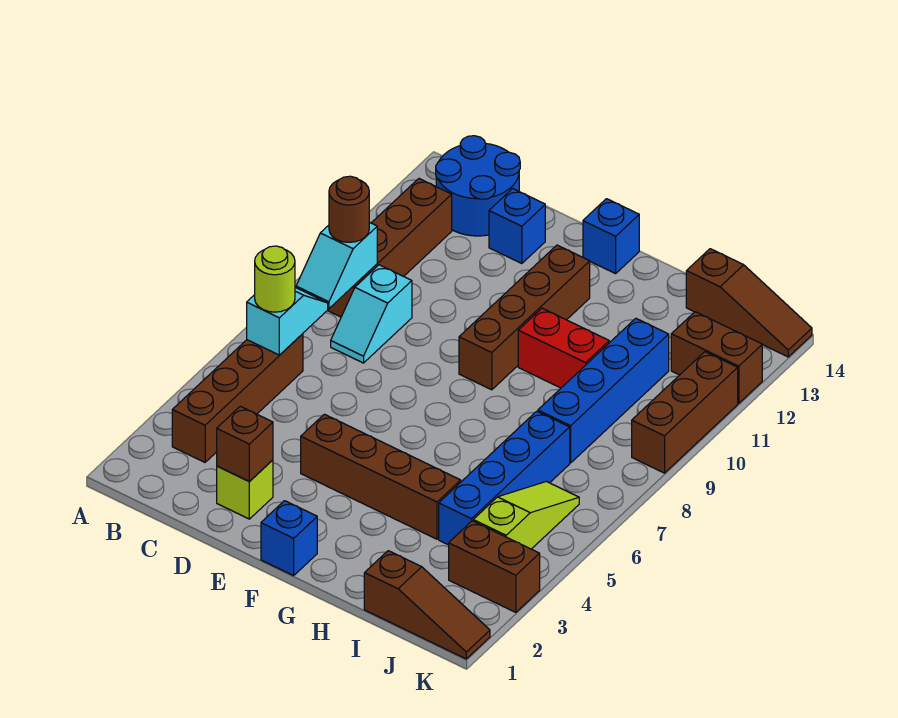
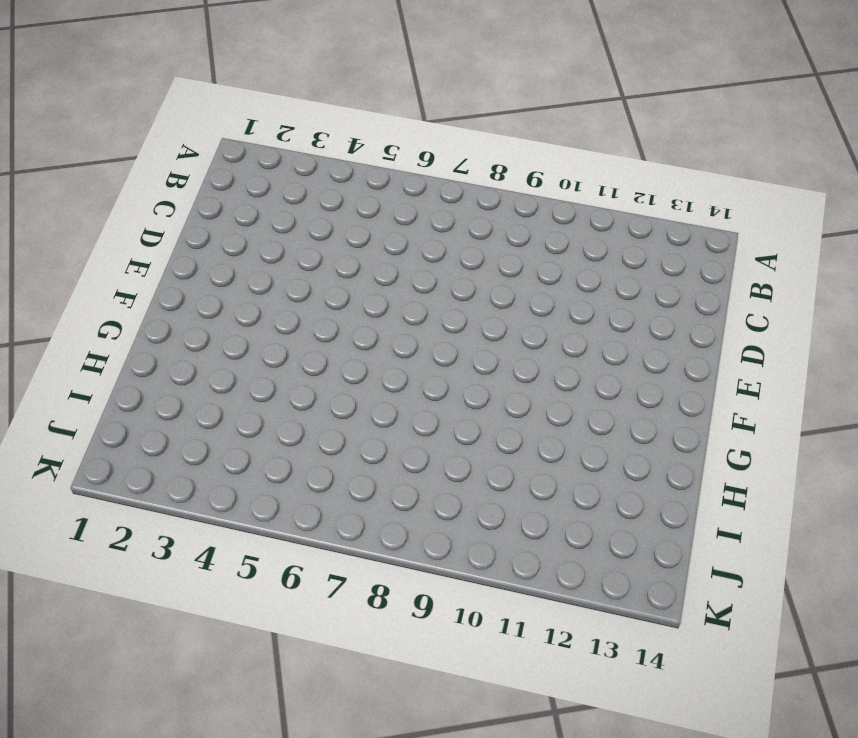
none -> brown brick B3:B6 level 1
none -> brown brick B9:B12 level 1
none -> blue round brick B13:C14 level 1

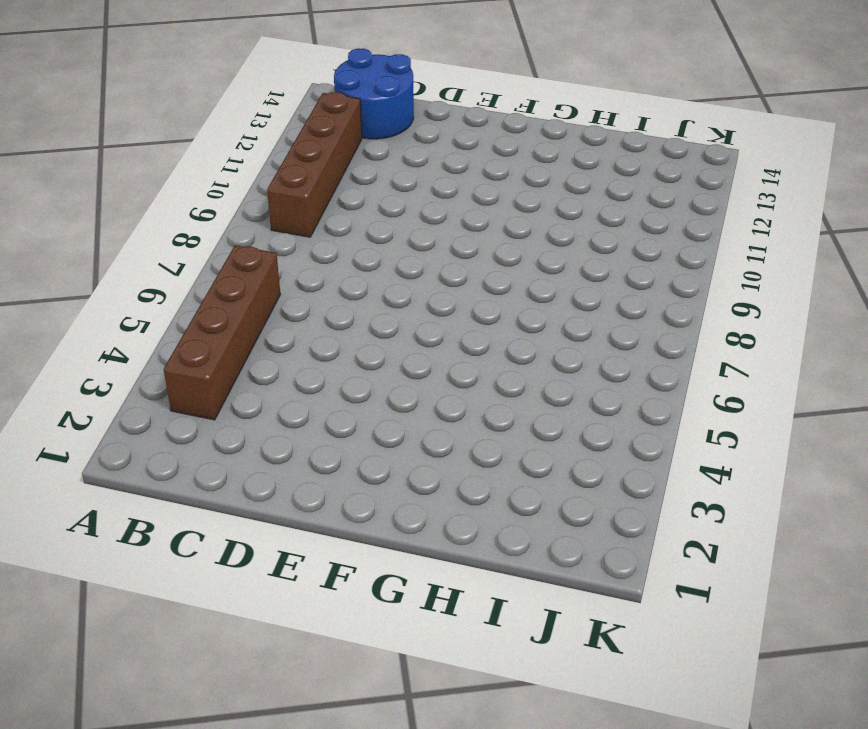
none -> cyan slope C8:C9 level 1 top 9
none -> lime brick D2 level 1
none -> blue brick D13 level 1

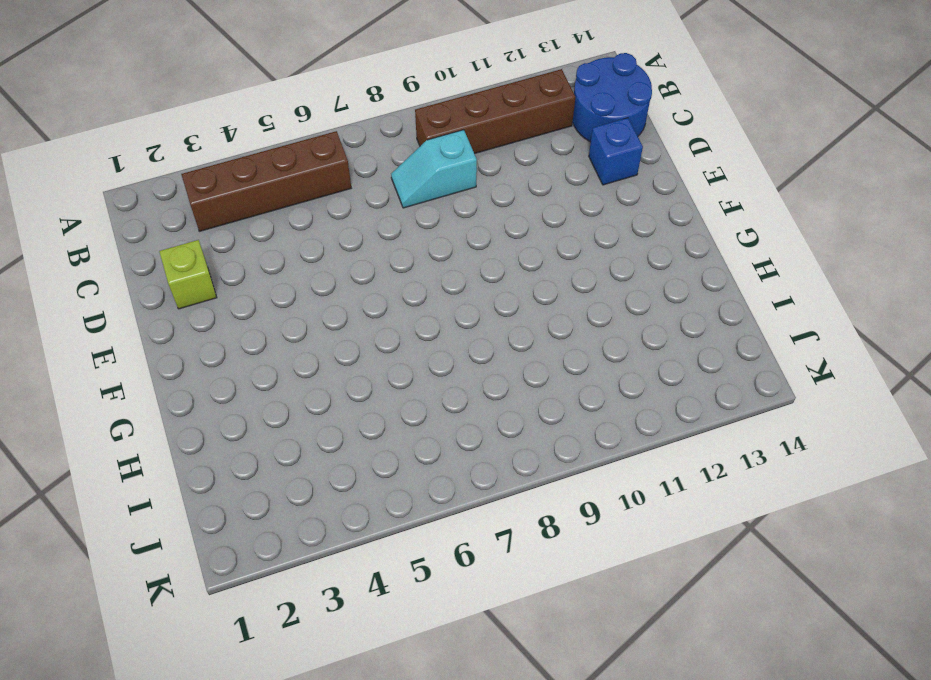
none -> brown brick E4:H4 level 1
none -> blue brick F1 level 1
none -> brown brick F9:F12 level 1

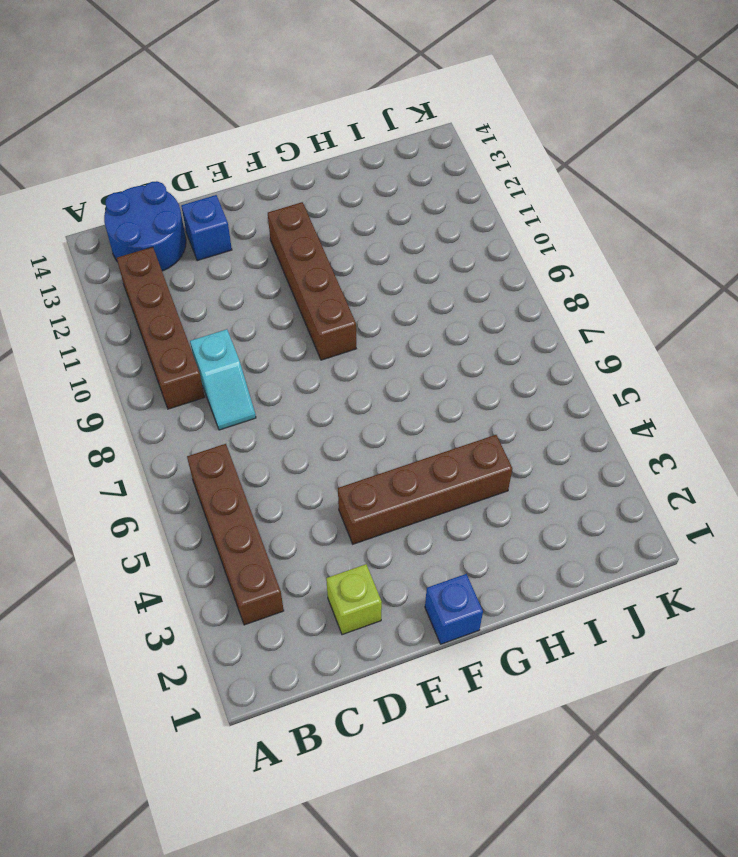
none -> blue brick F14 level 1
none -> red brick G10:H10 level 1
none -> brown slope I1:K1 level 1 top I

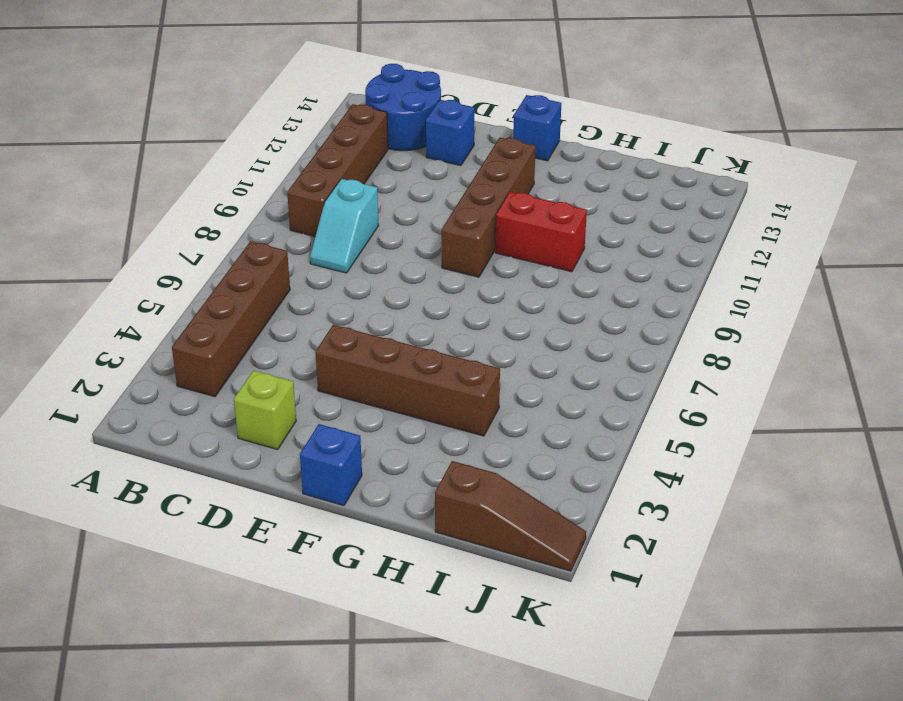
none -> blue brick I4:I7 level 1
none -> blue brick I8:I11 level 1
none -> brown slope I14:K14 level 1 top I

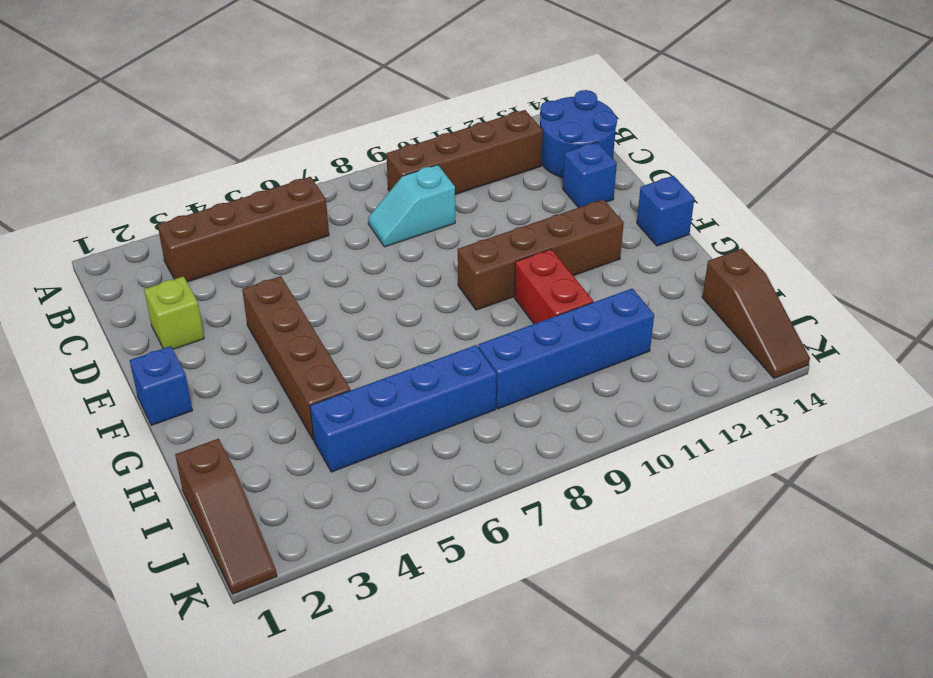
none -> brown brick J3:K3 level 1
none -> lime slope J4:J6 level 1 top 4
none -> brown brick J12:K12 level 1

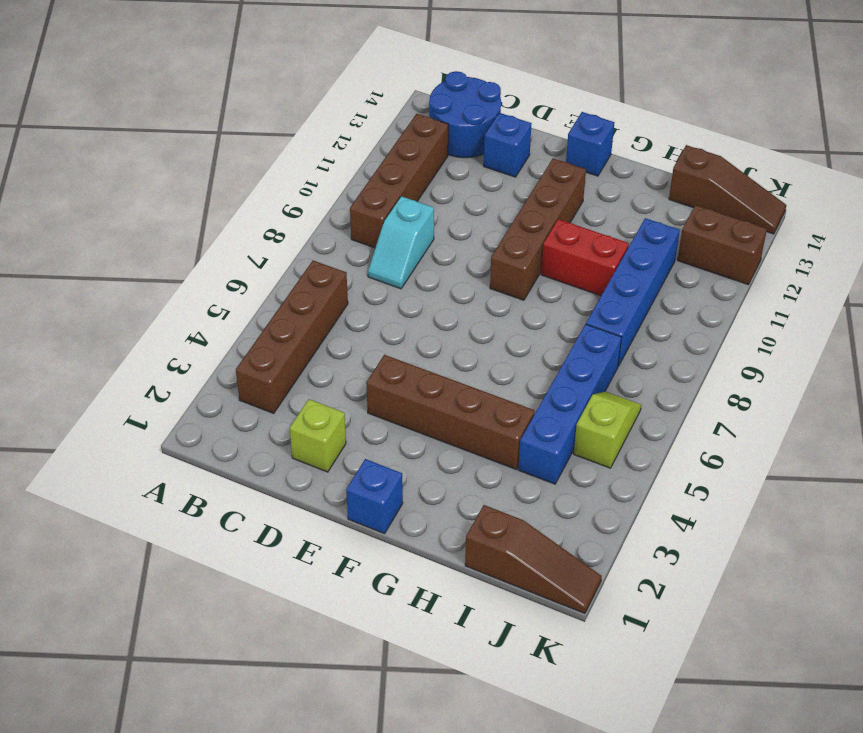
lime slope J5:J6 level 1 top 5 -> lime slope J4:J6 level 1 top 4
none -> brown brick J3:K3 level 1
none -> brown brick K9:K11 level 1
none -> cyan slope B6:B7 level 2 top 6

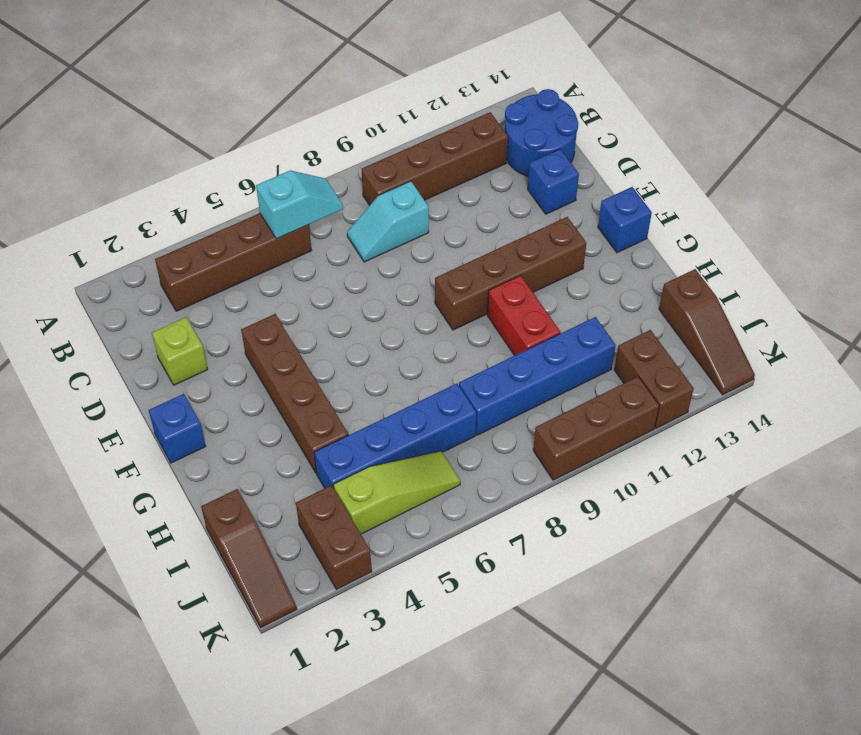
none -> cyan slope B8:B9 level 2 top 9
none -> brown brick D2 level 2
none -> lime round brick B6 level 3

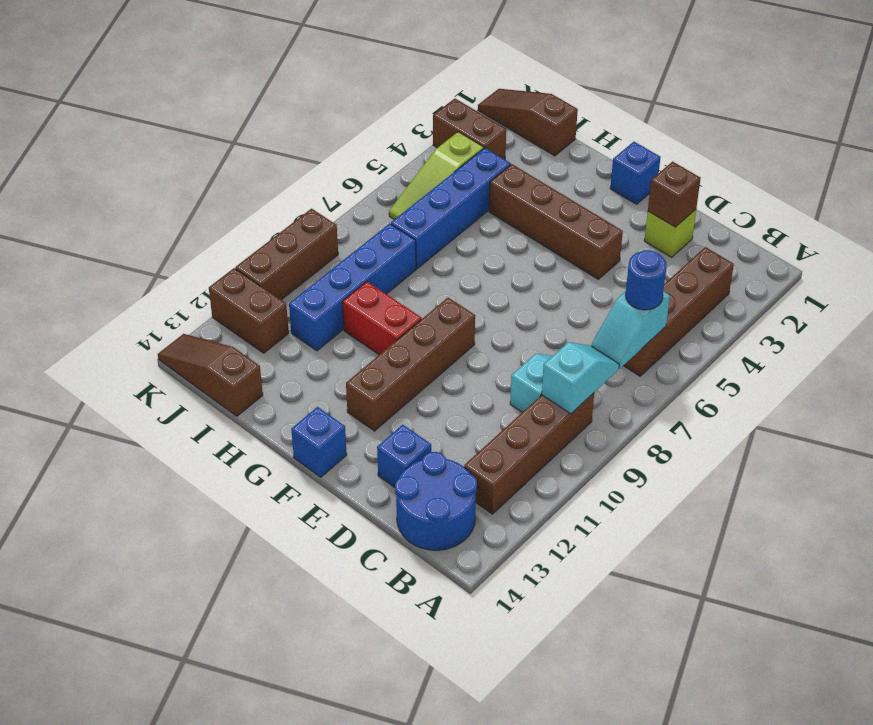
blue round brick B6 level 3 -> lime round brick B6 level 3
none -> brown round brick B9 level 3

